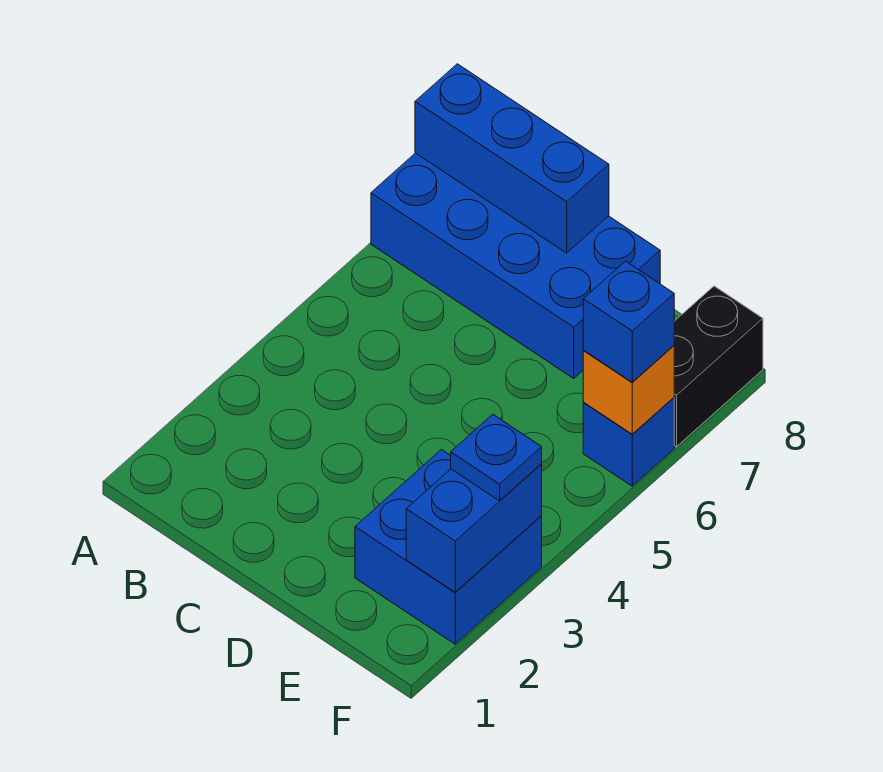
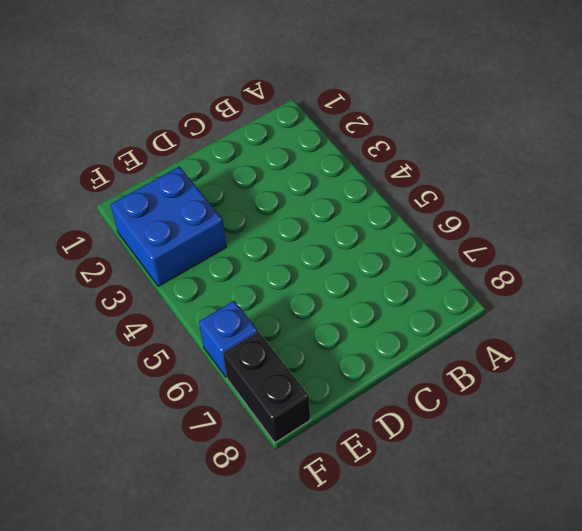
none -> blue brick A7:D8 level 1
none -> blue brick A8:C8 level 2

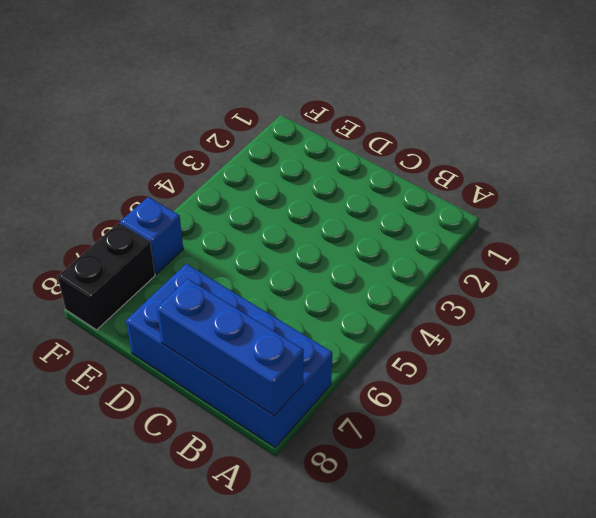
none -> blue brick E2:F3 level 1
none -> blue brick F2:F3 level 2

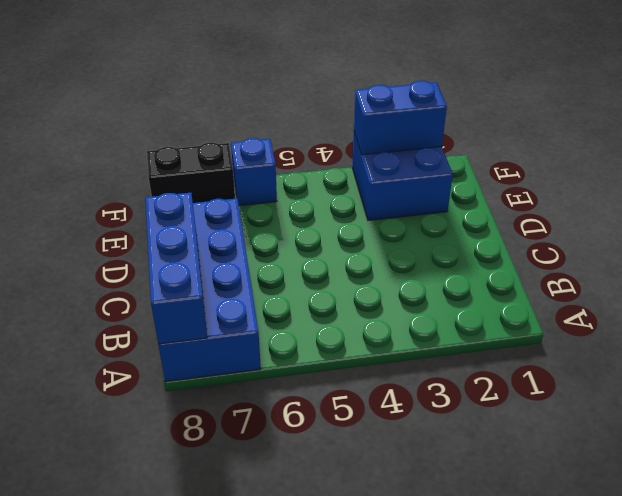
none -> orange brick F6 level 2
none -> blue plate F3 level 3

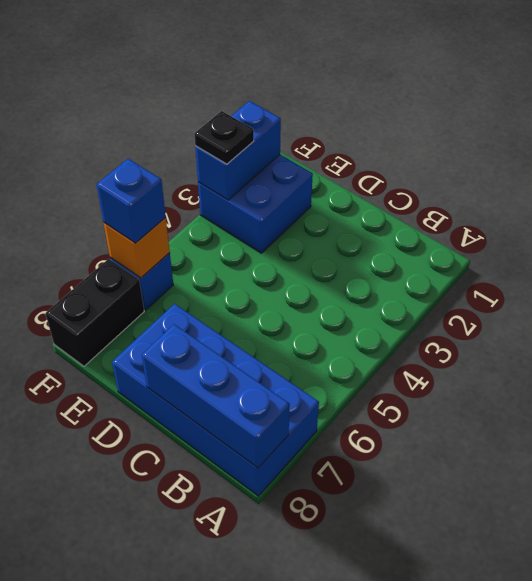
black plate F3 level 3 -> blue plate F3 level 3

